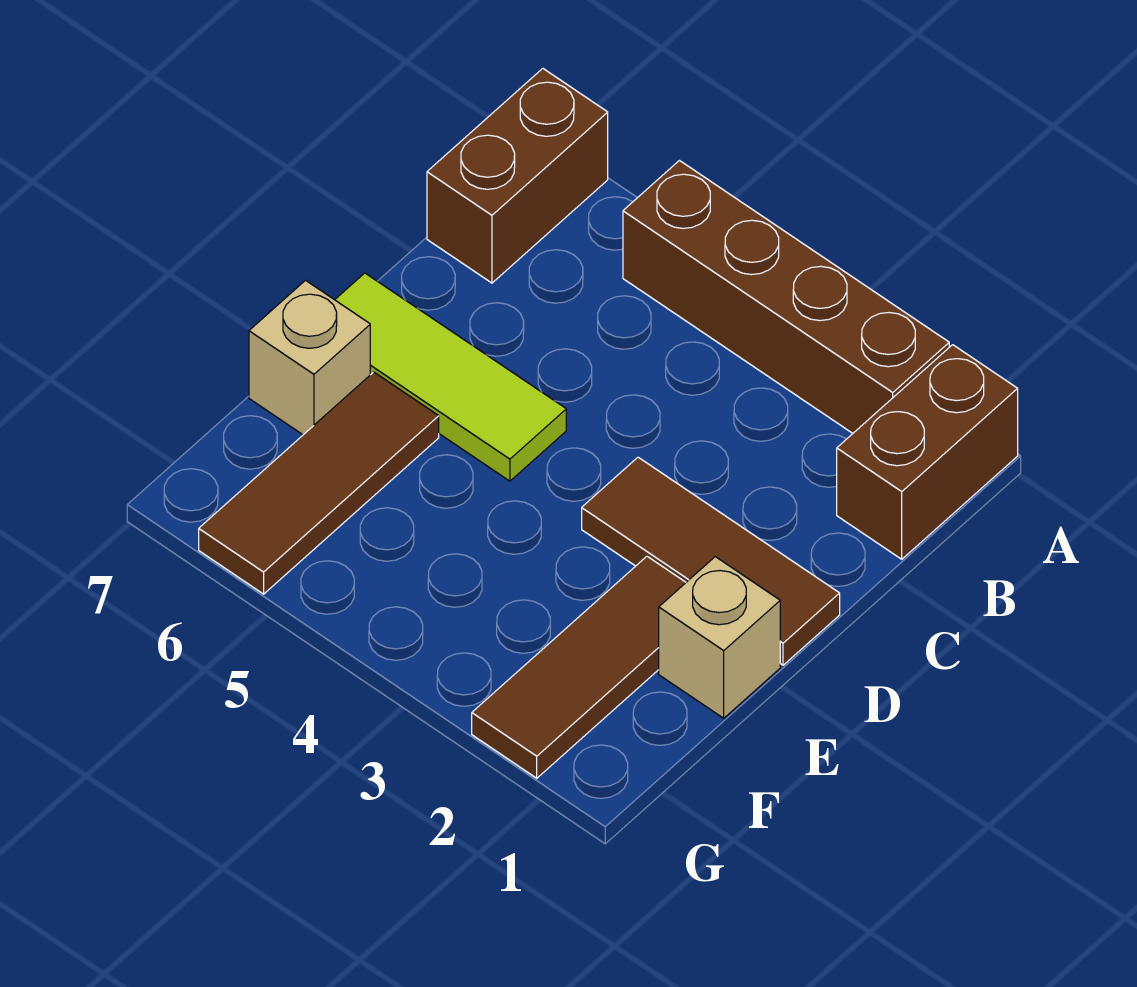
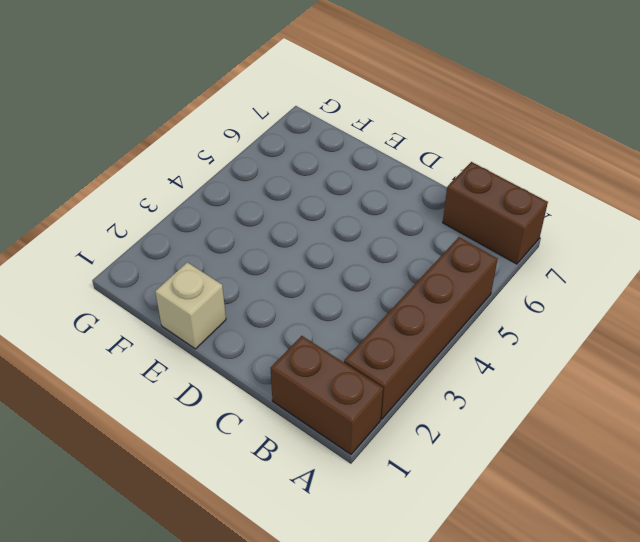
none -> brown tile D1:D3 level 1
none -> lime tile D5:D7 level 1

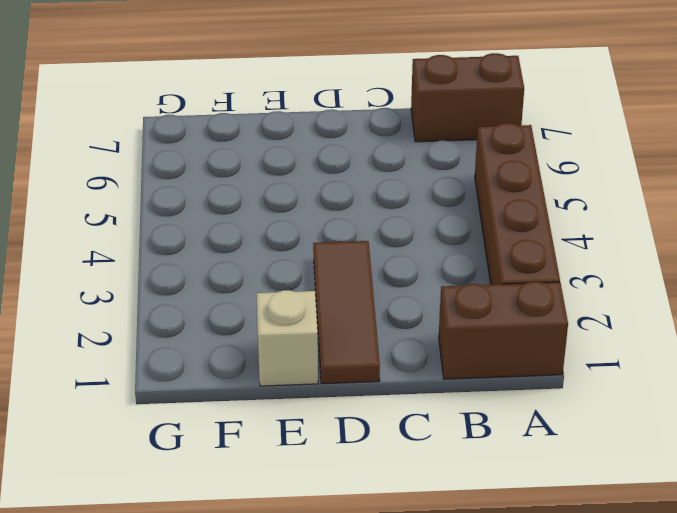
none -> lime tile D5:D7 level 1
none -> brown tile E2:G2 level 1

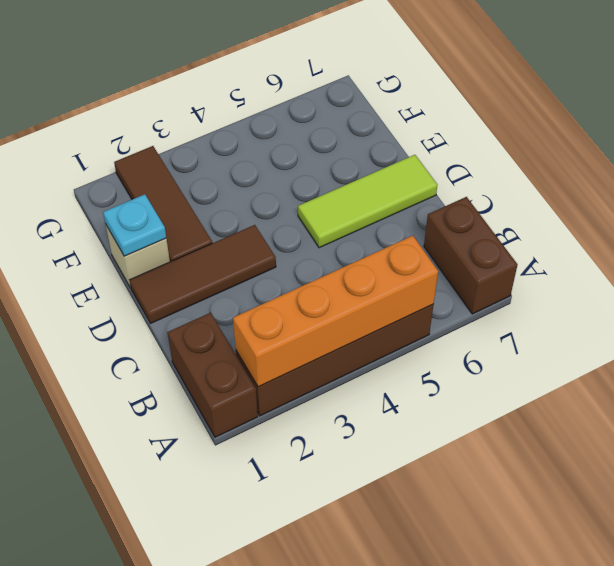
orange brick A2:A5 level 2 -> none
cyan plate E1 level 2 -> none
none -> brown tile E6:G6 level 1
none -> tan brick E7 level 1

